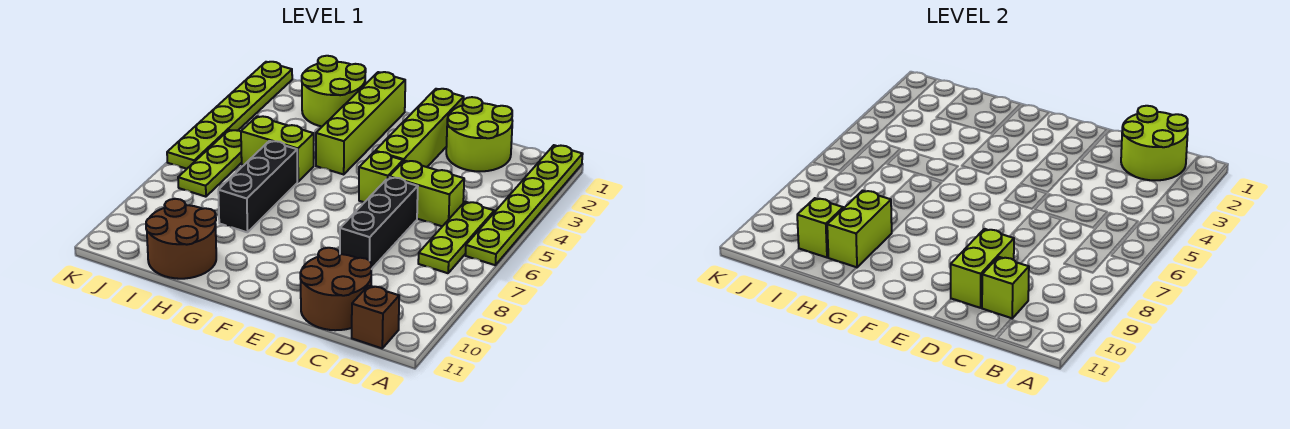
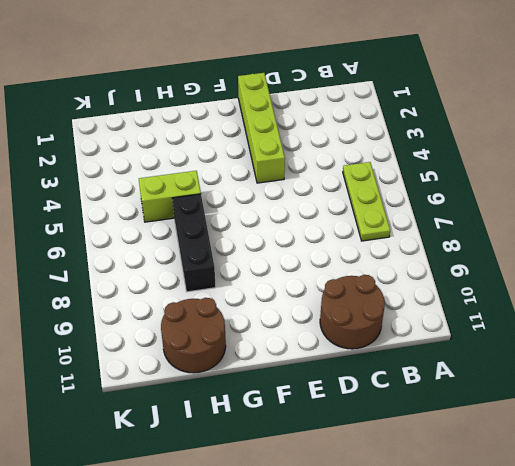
none -> lime plate A1:A6 level 1
none -> brown brick B11 level 1
none -> lime round brick C1:D2 level 1

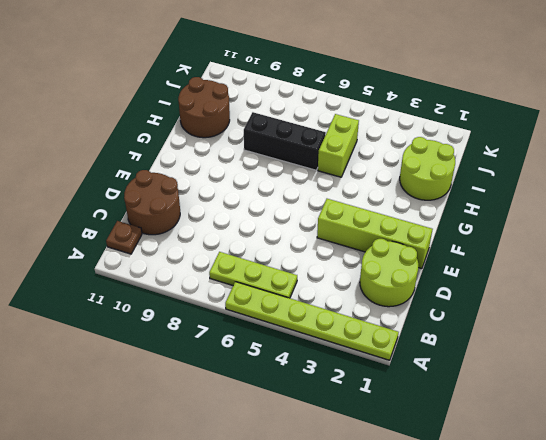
brown plate B11 level 1 -> brown brick B11 level 1
none -> lime brick C5:D5 level 1
none -> black brick D6:D8 level 1
none -> lime brick E5 level 1

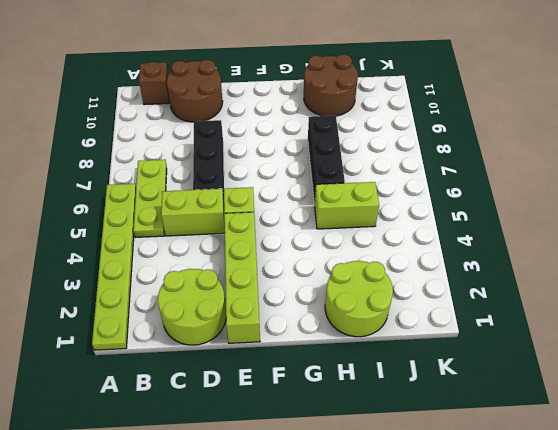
none -> lime brick G1:G4 level 1
none -> lime plate J5:J7 level 1
none -> lime plate K1:K6 level 1

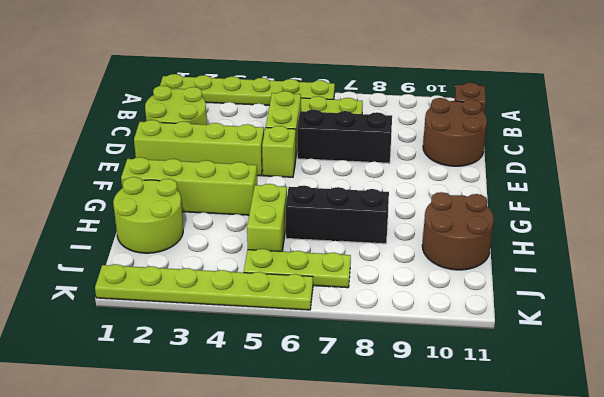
none -> lime round brick B1:C2 level 2
none -> lime brick C10 level 2
none -> lime brick D9:D10 level 2

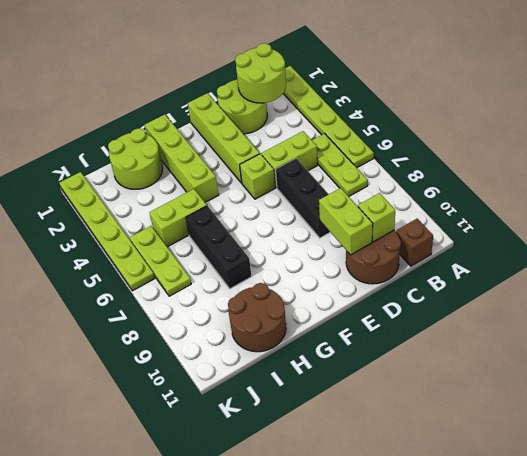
none -> lime brick H9:H10 level 2
none -> lime brick I10 level 2

